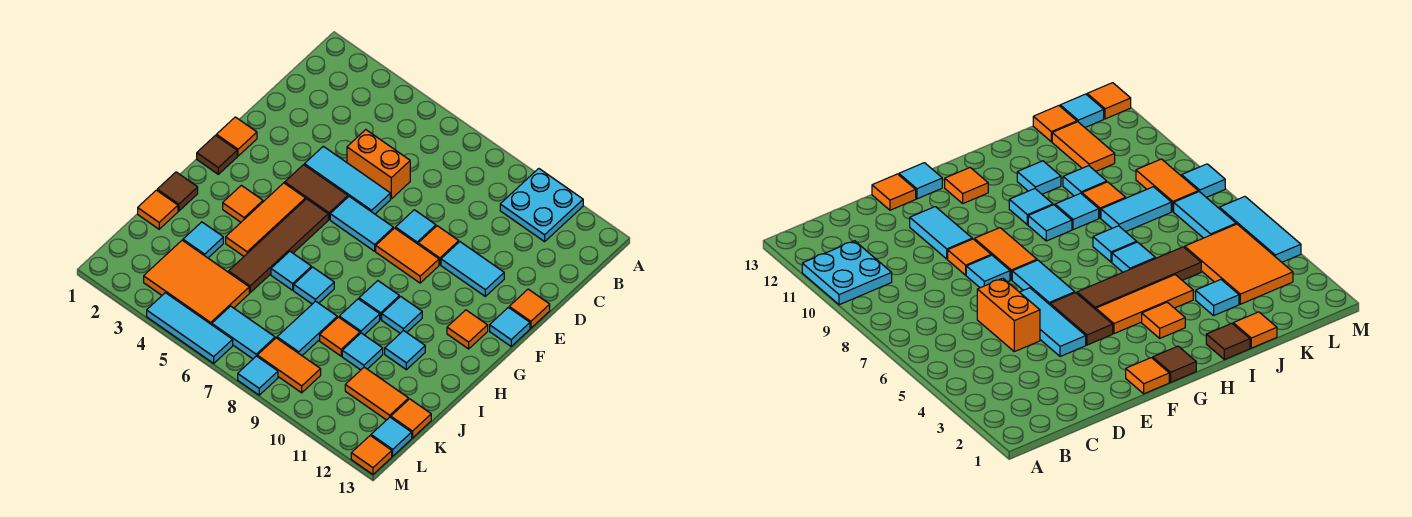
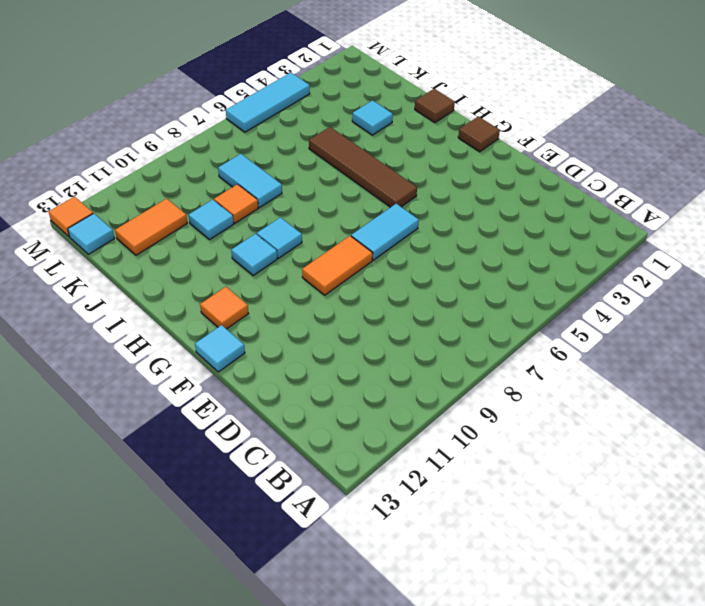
none -> cyan plate A10:B11 level 1
none -> orange brick D5:D6 level 1
none -> cyan tile E4:E6 level 1
none -> cyan tile E8 level 1

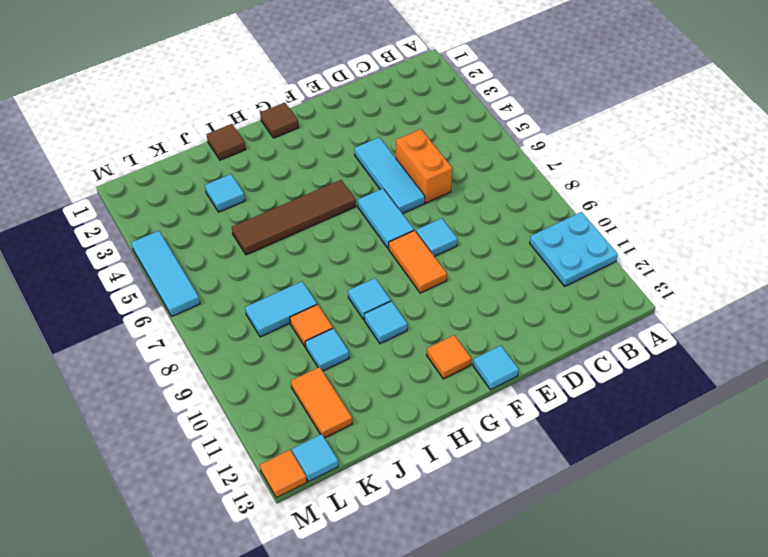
none -> orange tile E9 level 1
none -> cyan tile E10:E11 level 1
none -> orange tile E13 level 1
none -> orange tile F1 level 1

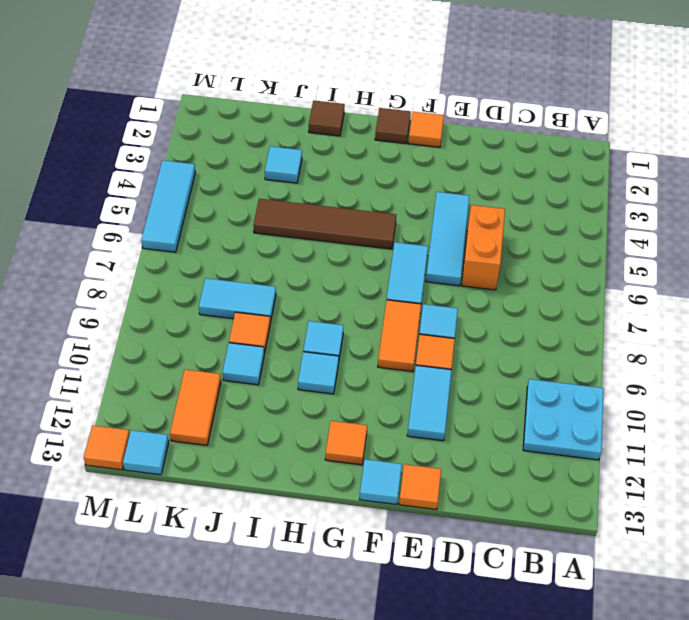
none -> brown tile F4:F5 level 1
none -> orange tile G4:I4 level 1
none -> orange tile H3 level 1
none -> cyan tile I6 level 1

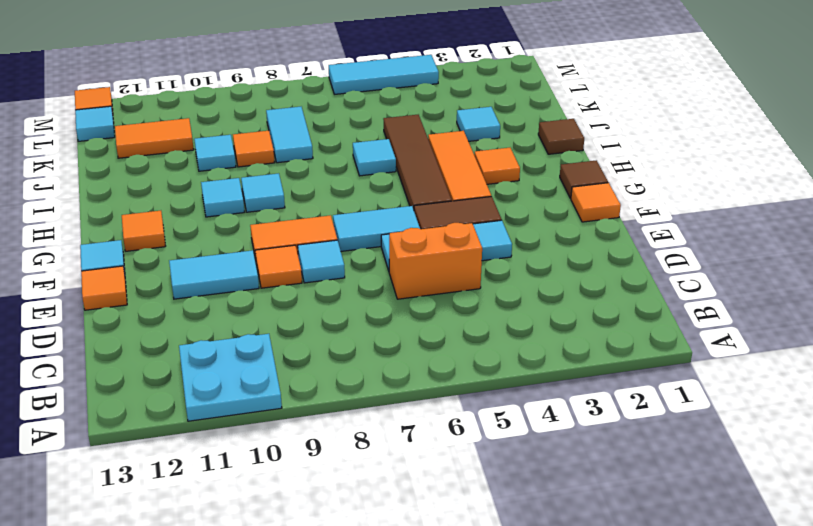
none -> cyan tile I7 level 1
none -> cyan tile I9 level 1
none -> cyan tile I11 level 1
none -> orange tile J1 level 1

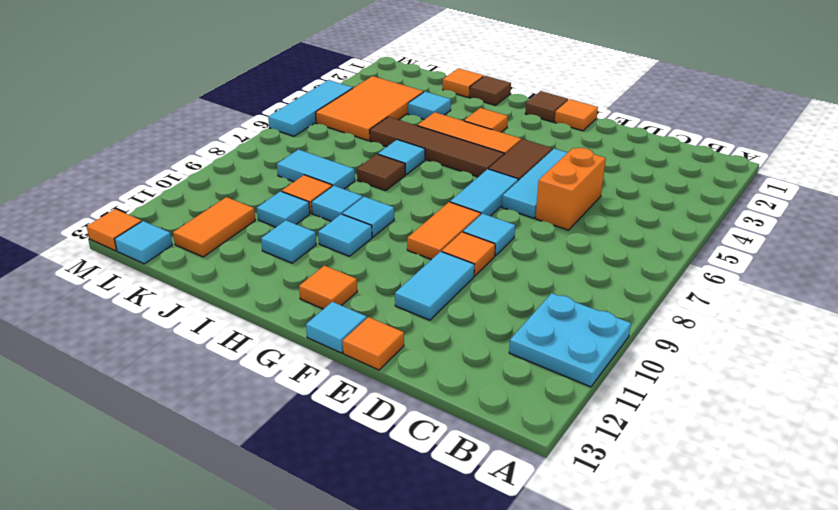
brown tile I7 level 1 -> cyan tile I7 level 1
none -> orange tile K13 level 1
none -> cyan tile L6:L7 level 1
none -> orange tile L8:L9 level 1
none -> cyan tile M8 level 1

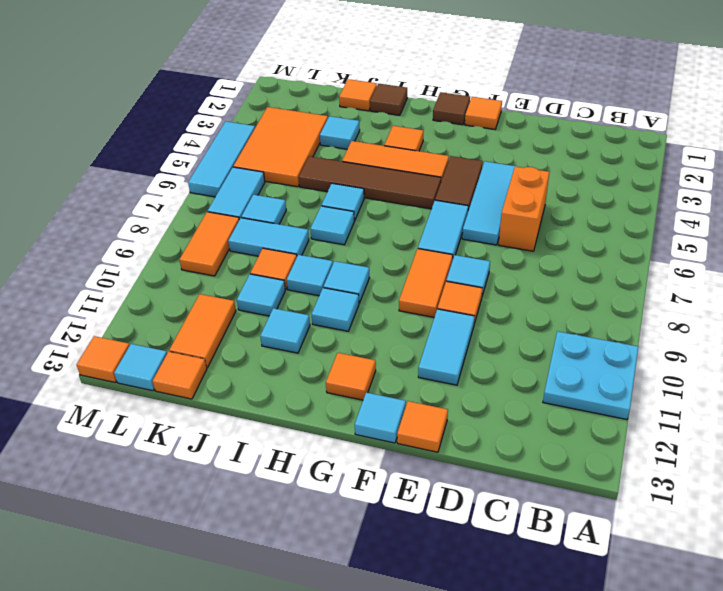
cyan tile K7 level 1 -> cyan tile M8 level 1

